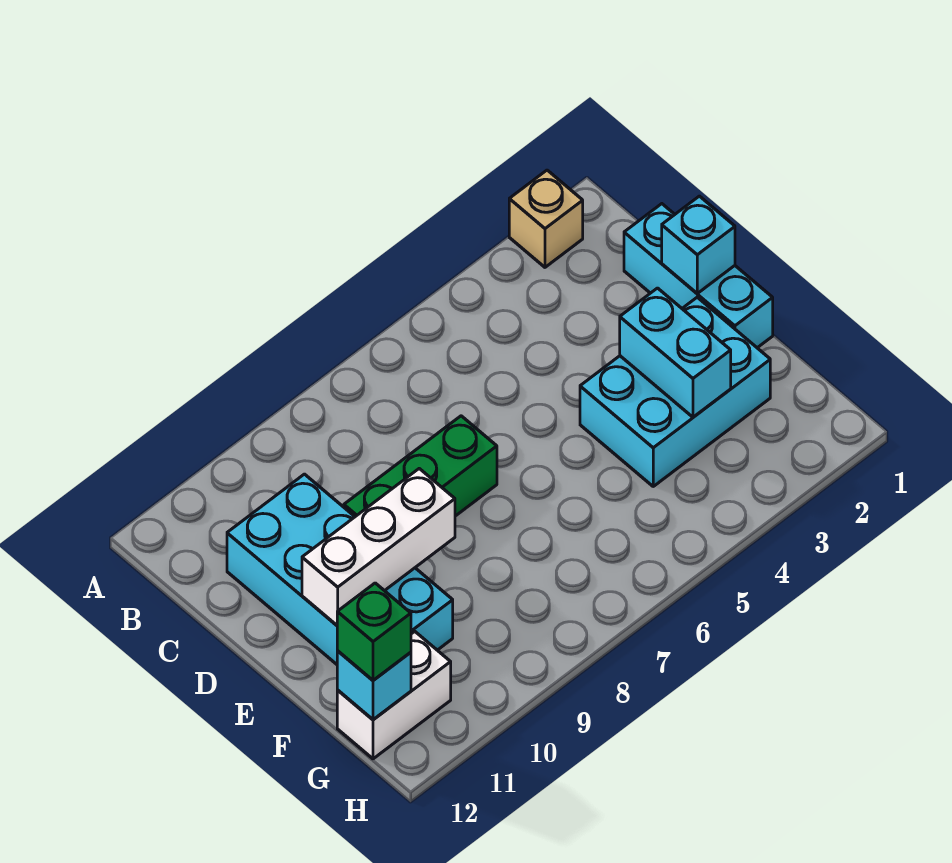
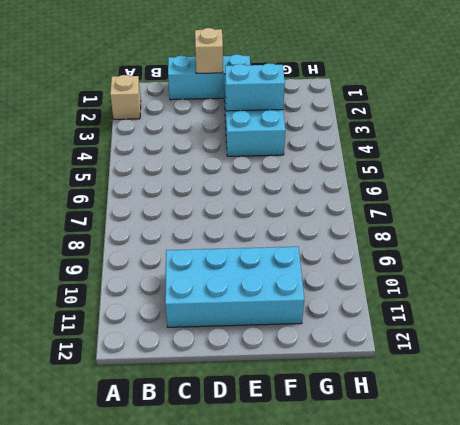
tan brick D1 level 2 -> cyan brick D1 level 2
none -> green brick D7:D9 level 1
none -> white brick G11:G12 level 1

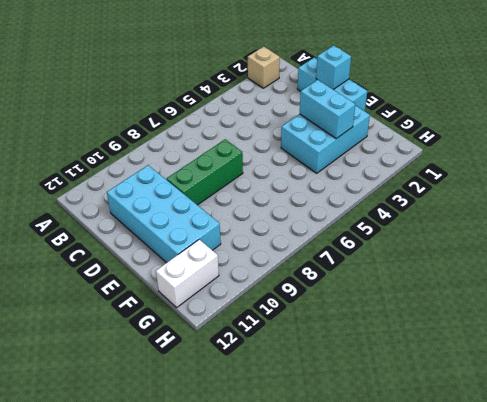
none -> white brick E9:E11 level 2
none -> cyan brick G12 level 2

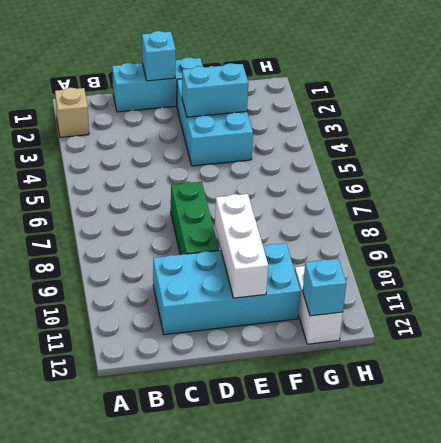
none -> green brick G12 level 3

